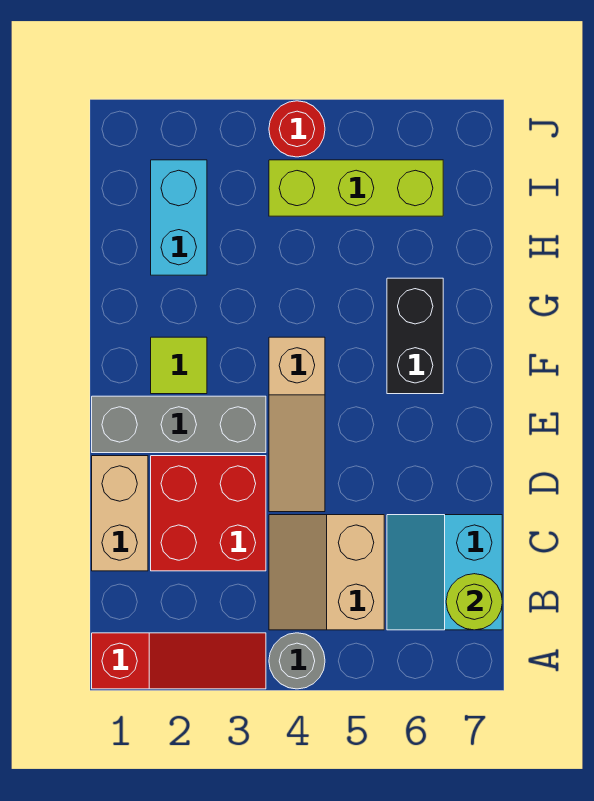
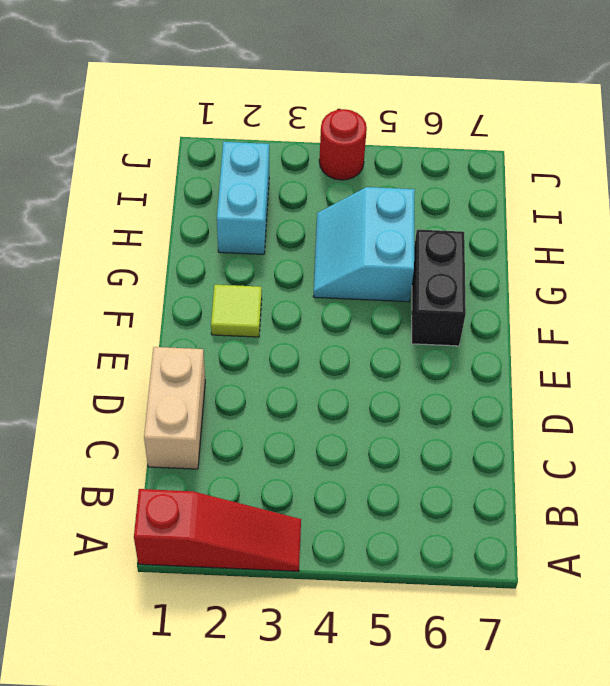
cyan slope G4:H5 level 1 top 5 -> cyan slope B6:C7 level 1 top 7
none -> grey round brick A4 level 1
none -> tan slope B4:C5 level 1 top 5
none -> red brick C2:D3 level 1

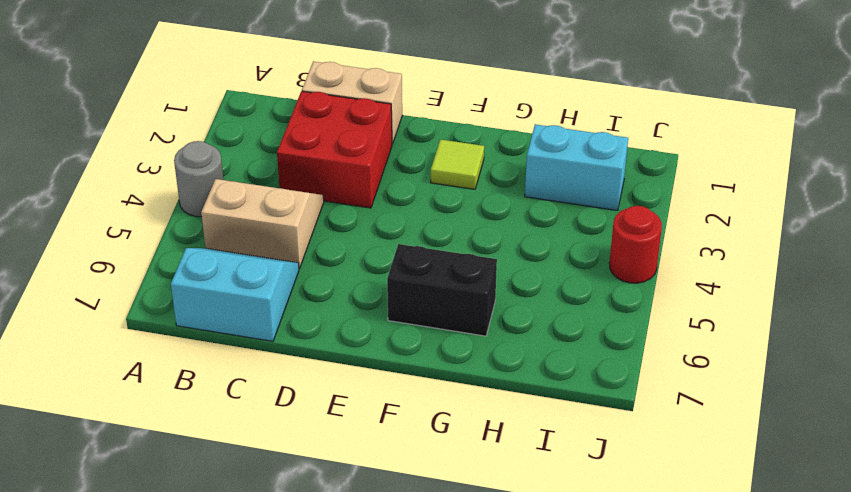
none -> red slope A1:A3 level 1 top 1
none -> tan slope D4:F4 level 1 top F
none -> grey brick E1:E3 level 1

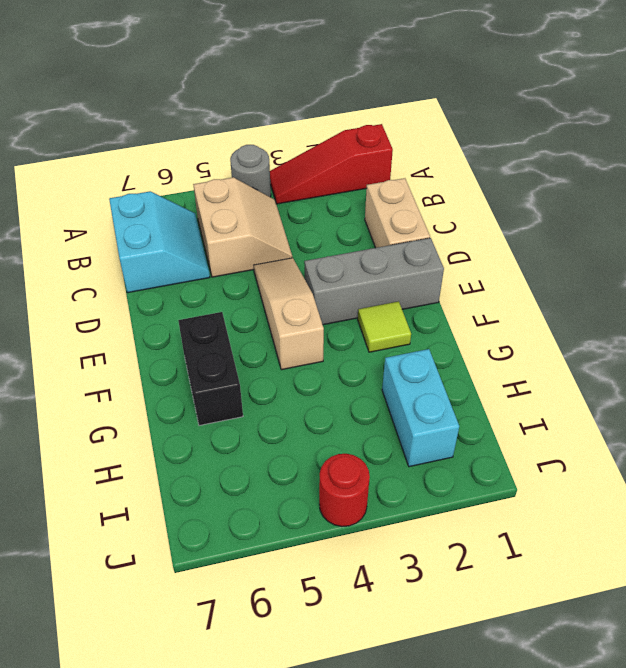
none -> red brick C2:D3 level 1
none -> lime brick I4:I6 level 1
none -> lime round brick B7 level 2

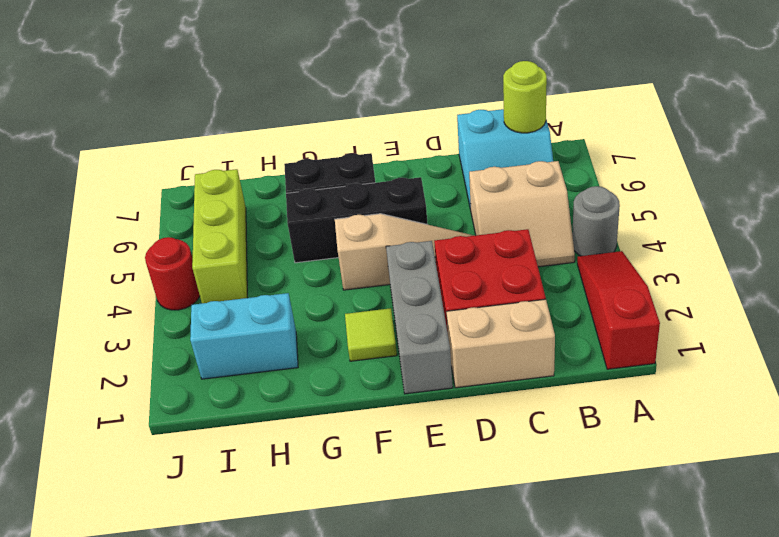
black brick E5:G5 level 1 -> none

